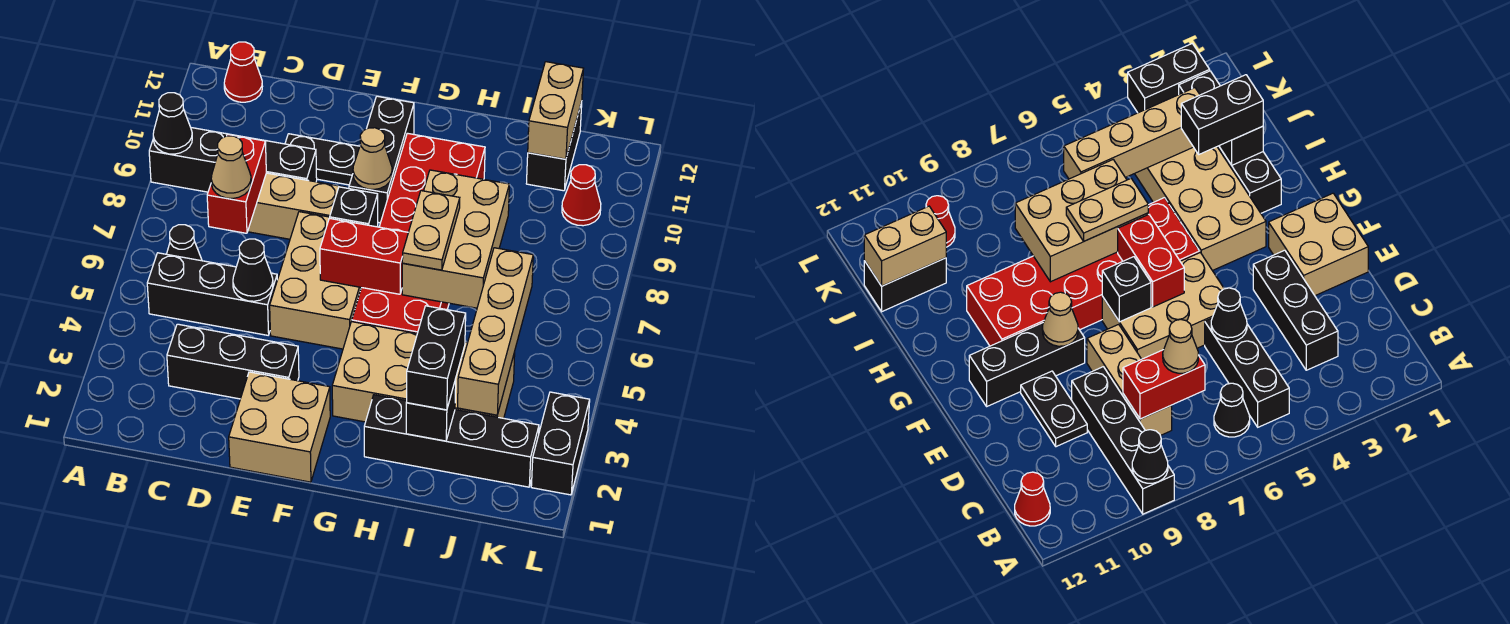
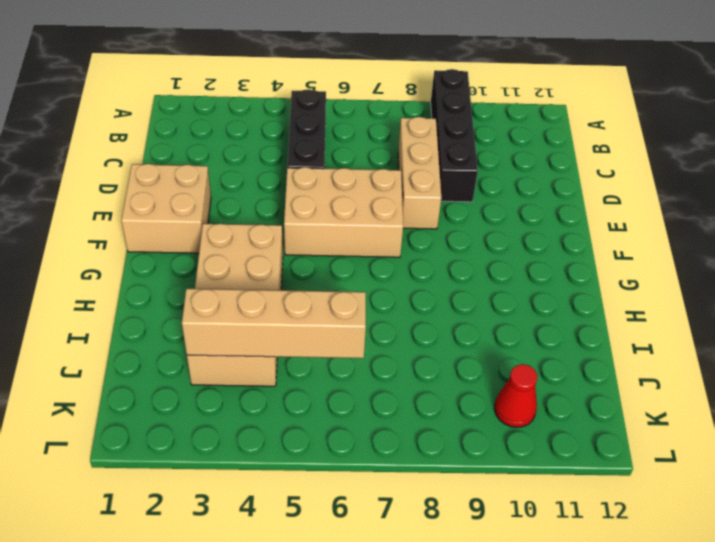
none -> black cone B6 level 1
none -> red cone B12 level 1
none -> black brick C3:E3 level 1

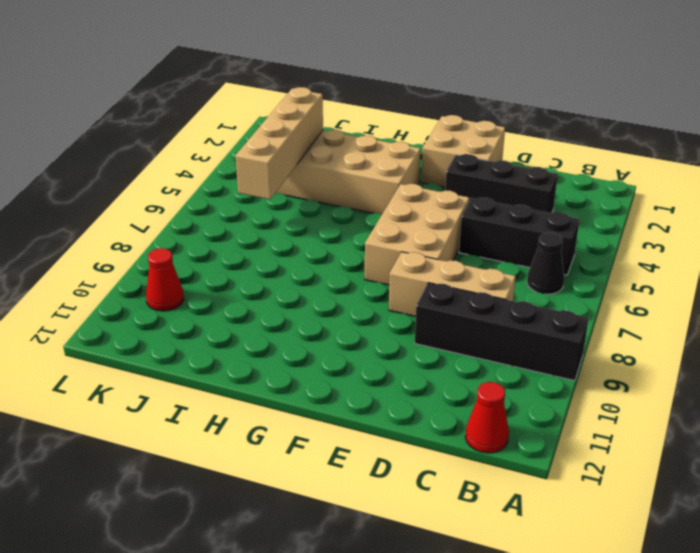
none -> black plate D10:E10 level 1
none -> black brick F9:F11 level 1
none -> red brick G5:H10 level 1

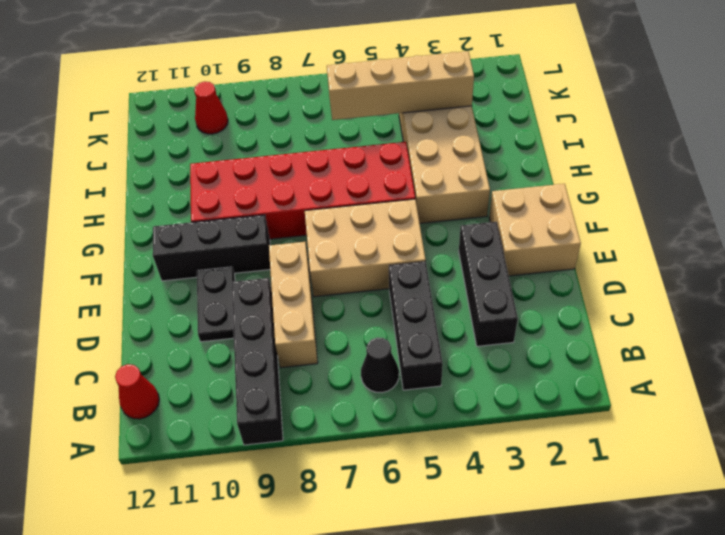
none -> black brick H2:K2 level 1
none -> black brick J11:J12 level 1
none -> black brick L2:L3 level 1

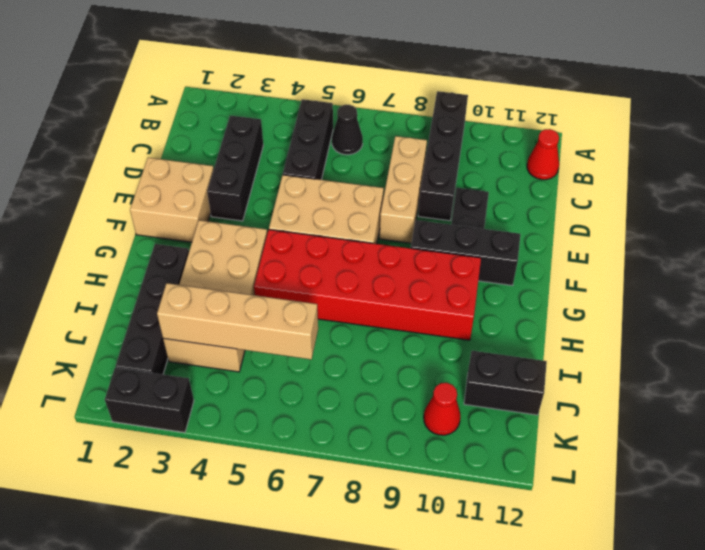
none -> black cone A9 level 2
none -> red brick C7:C8 level 2
none -> black cone D5 level 2

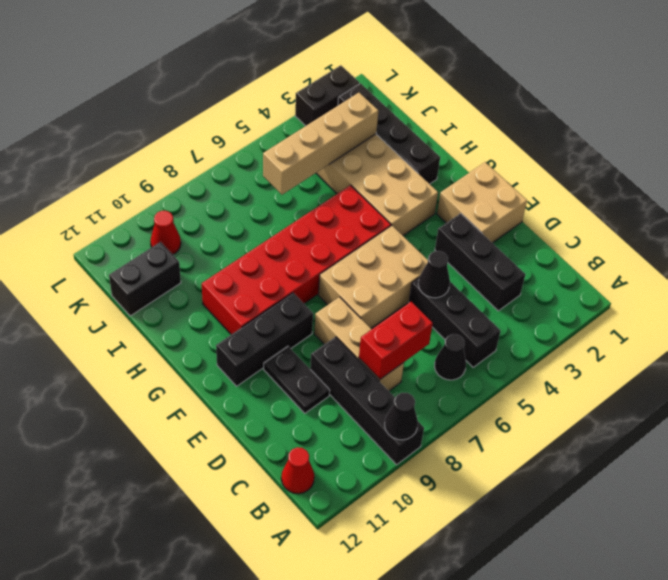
none -> red brick F6:G6 level 2
none -> black brick F7 level 2
none -> tan cone F9 level 2

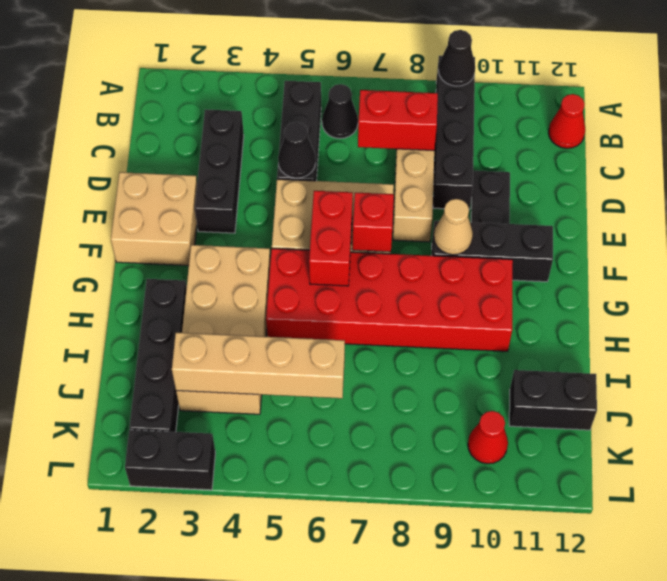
red brick F7 level 2 -> black brick F7 level 2
none -> tan brick H6:I8 level 2
none -> black brick I2 level 2
none -> tan brick J11:J12 level 2

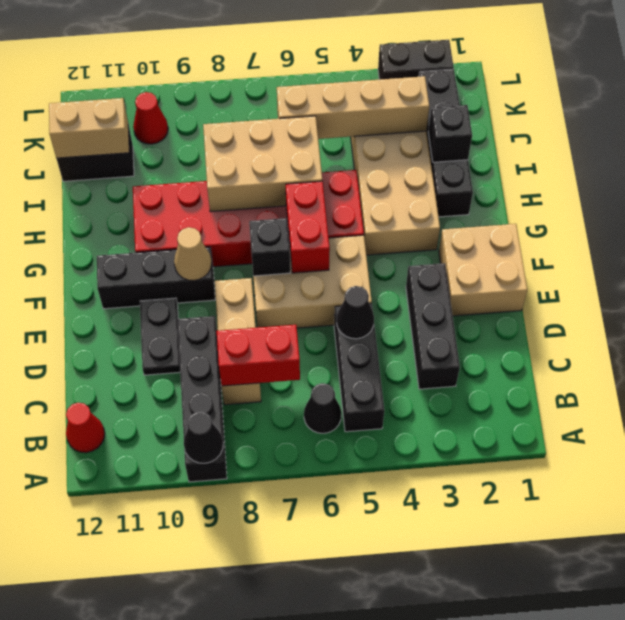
none -> tan cone C7 level 3
none -> tan plate H6:H7 level 3
none -> black brick I2:I3 level 3

